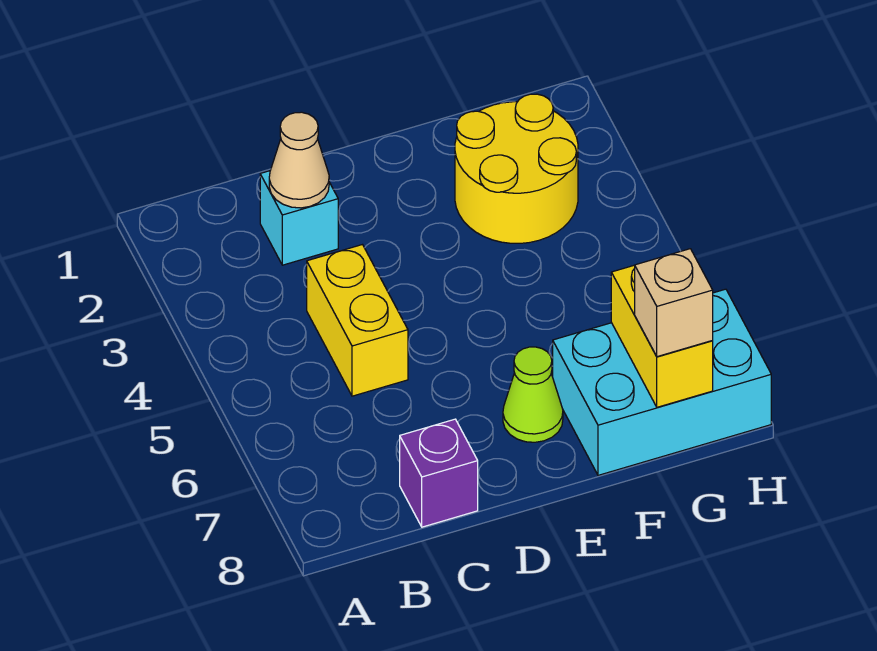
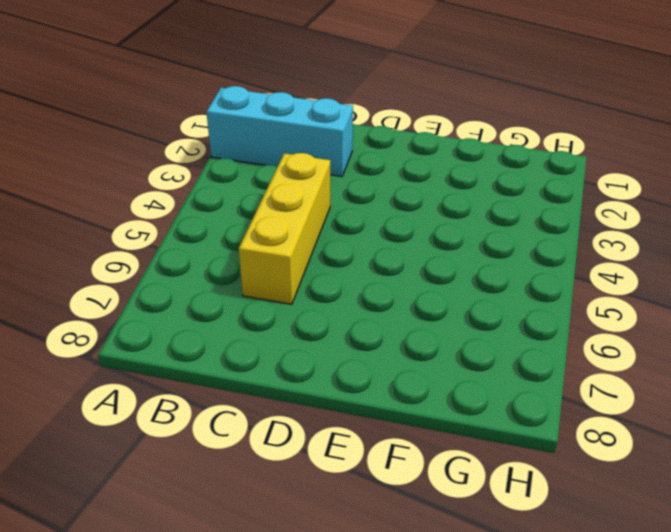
cyan brick A2:C2 level 1 -> cyan brick C2 level 1
yellow brick C4:C6 level 1 -> yellow brick C4:C5 level 1
none -> purple brick C8 level 1
none -> lime cone E7 level 1

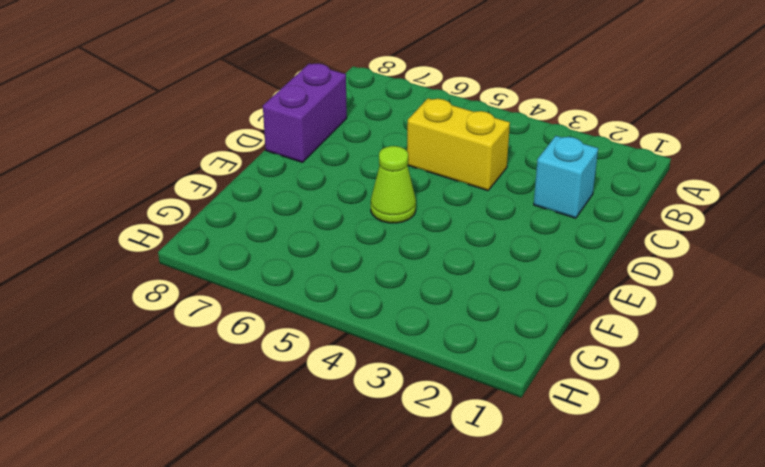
purple brick C8:D8 level 1 -> purple brick C8 level 1
lime cone E5 level 1 -> lime cone E7 level 1
none -> yellow round brick F2:G3 level 1
none -> cyan brick F7:H8 level 1

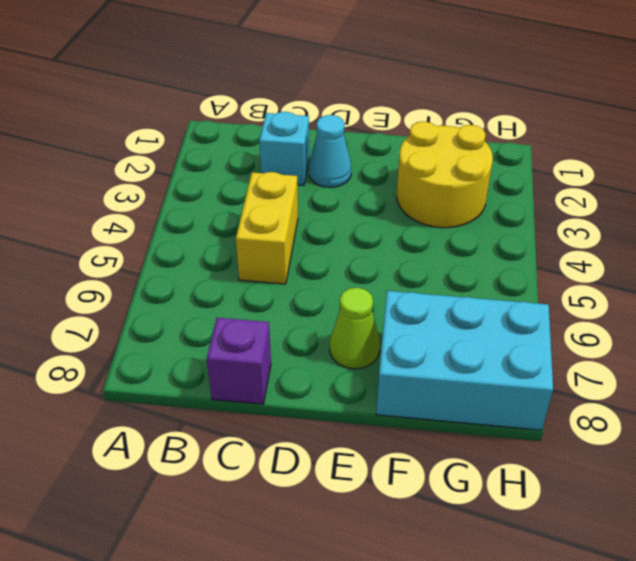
cyan cone D2 level 1 -> none
none -> tan cone C2 level 2
none -> yellow brick G7:G8 level 2

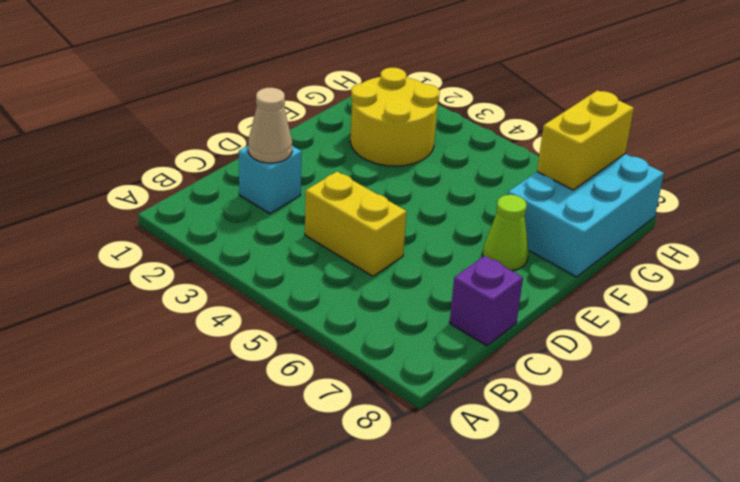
yellow brick G7:H7 level 2 -> yellow brick G7:G8 level 2
none -> tan brick G8 level 3

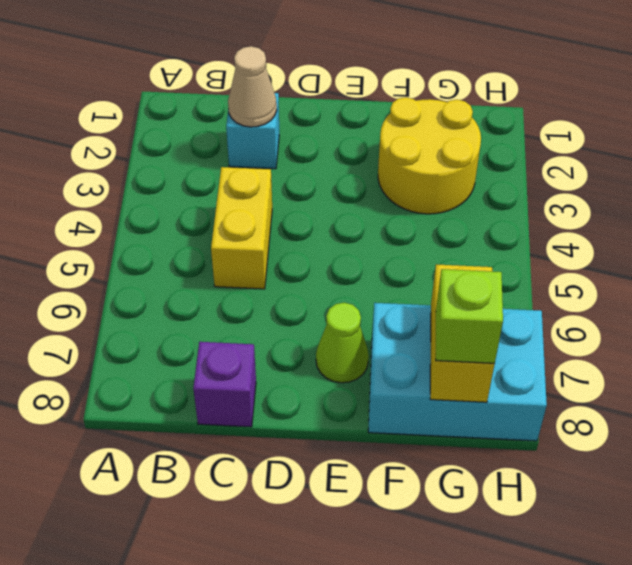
lime brick G8 level 3 -> tan brick G8 level 3

